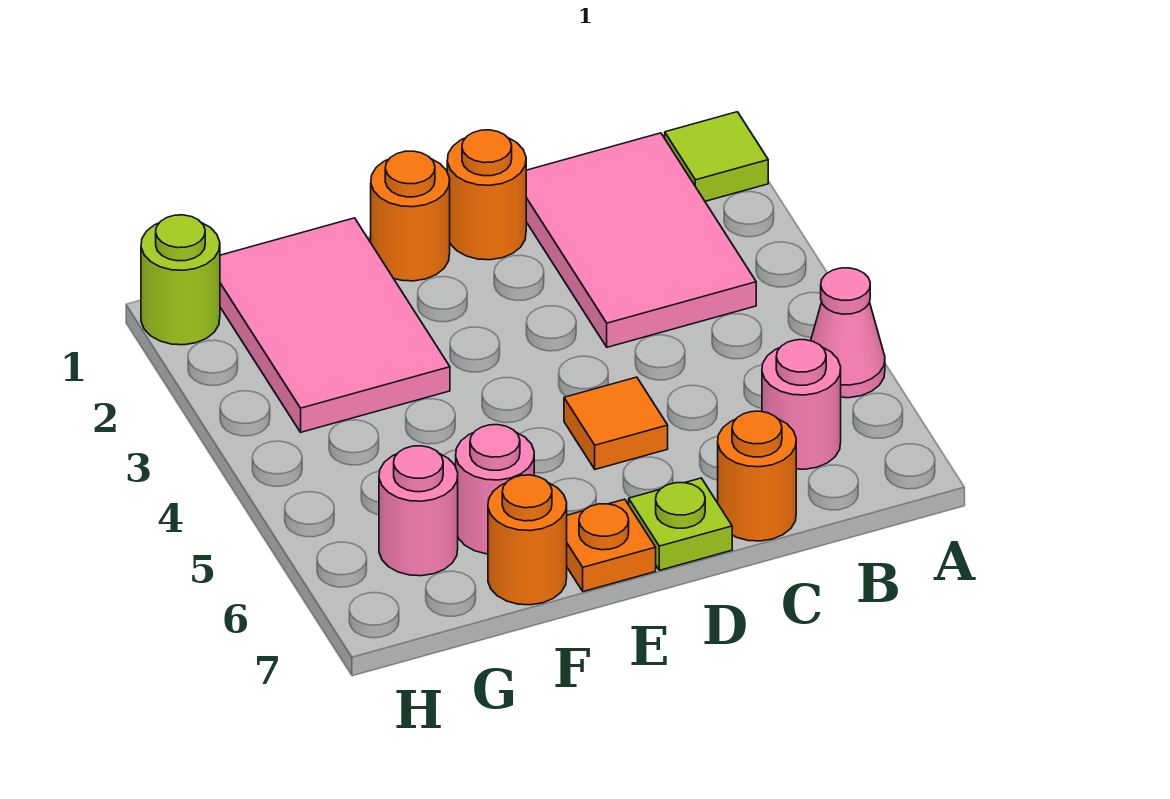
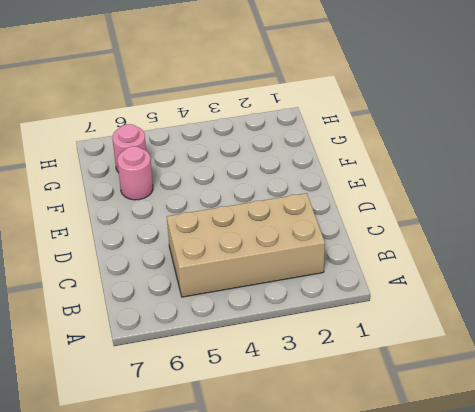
tan brick B2:C5 level 1 -> pink tile B1:C3 level 1
none -> lime tile A1 level 1
none -> pink cone A5 level 1
none -> pink round brick B6 level 1

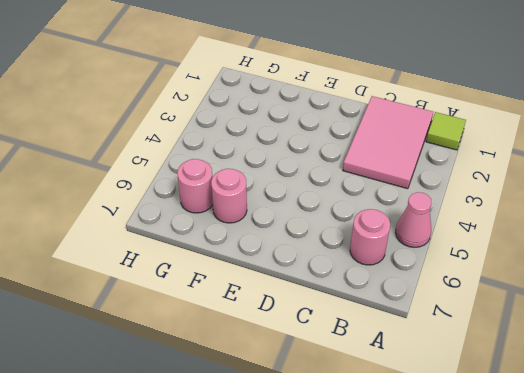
none -> orange round brick C7 level 1
none -> orange round brick D1 level 1
none -> orange tile D5 level 1

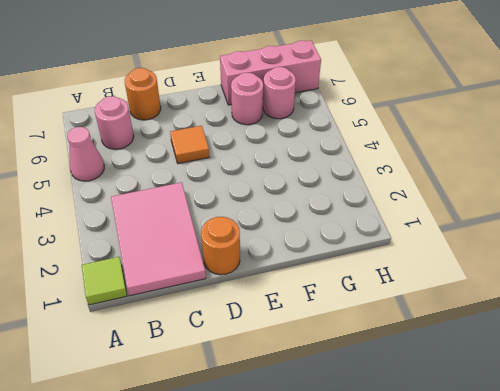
pink brick F7:H7 level 1 -> orange round brick F7 level 1
none -> lime plate D7 level 1
none -> orange round brick E1 level 1
none -> orange plate E7 level 1

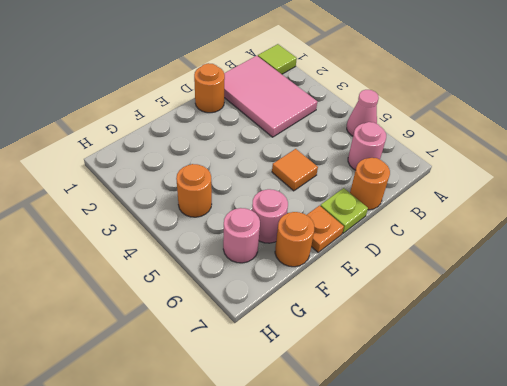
orange round brick G4 level 1 -> orange round brick E1 level 1
none -> pink tile F1:G3 level 1
none -> lime round brick H1 level 1

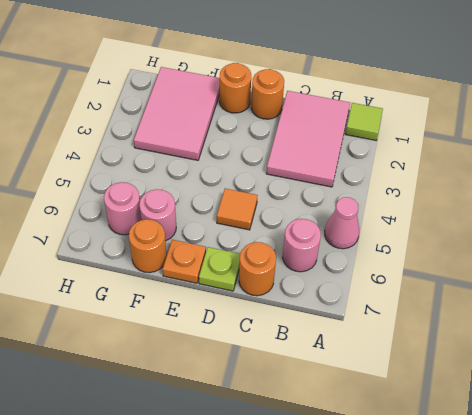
none -> lime round brick H1 level 1

